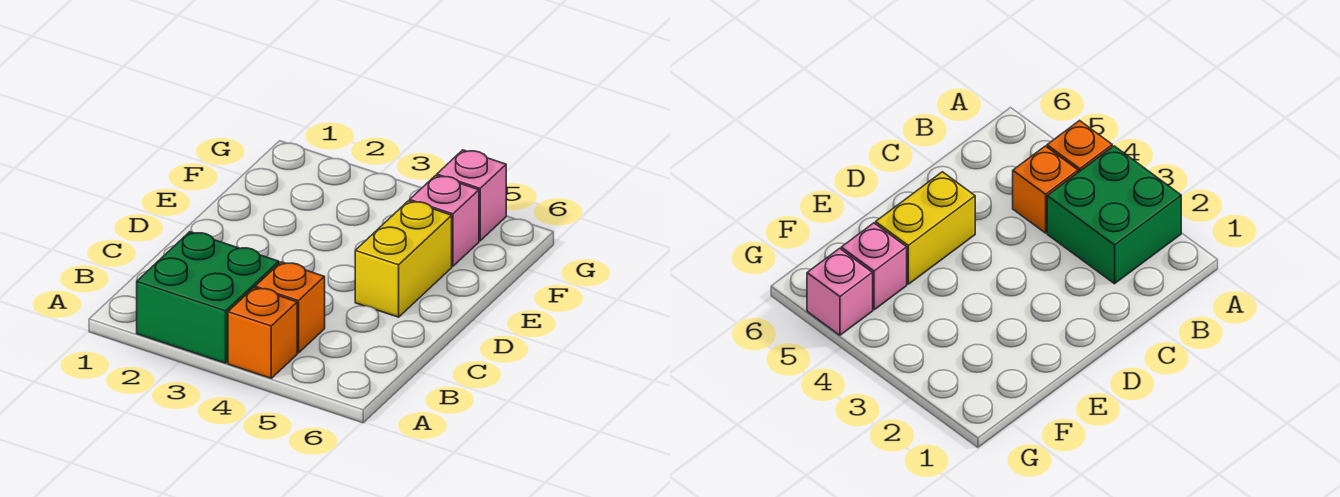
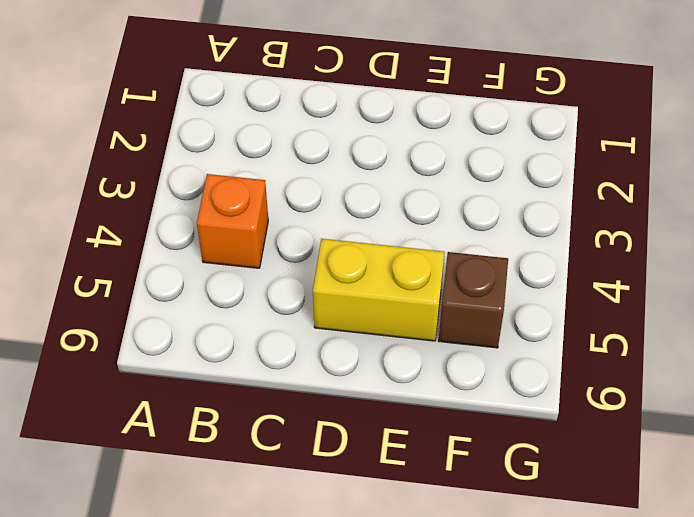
brown brick F5 level 1 -> pink brick F5 level 1
none -> green brick A2:B3 level 1
none -> orange brick A4 level 1

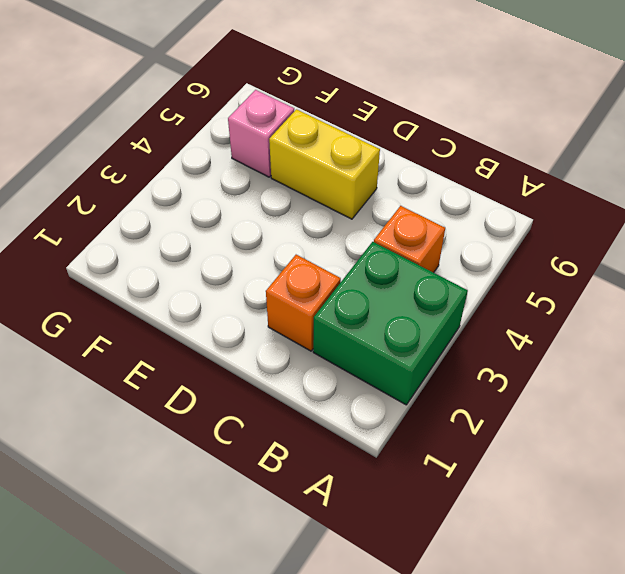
orange brick C2 level 1 -> orange brick A4 level 1
none -> pink brick G5 level 1

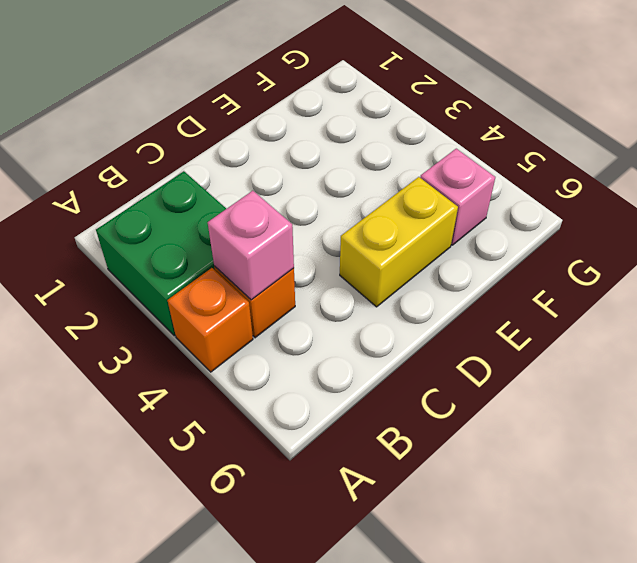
pink brick B4 level 2 -> pink brick G5 level 1

